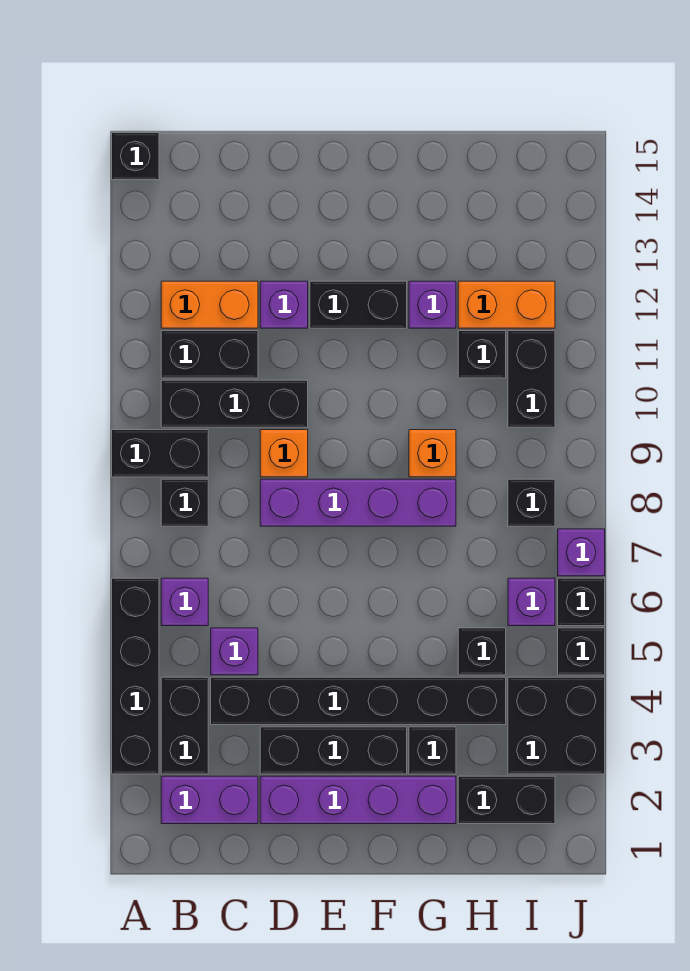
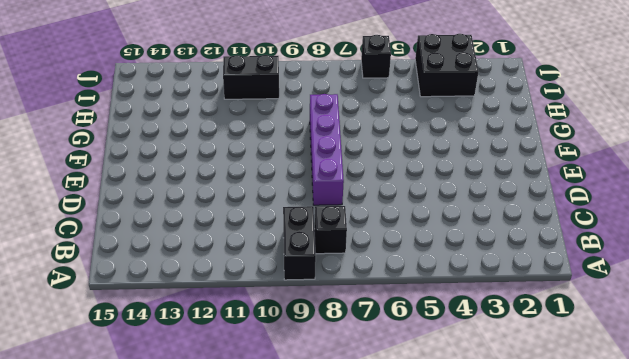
none -> black brick A3:A6 level 1
none -> black brick A15 level 1
none -> purple brick B2:C2 level 1
none -> black brick B3:B4 level 1

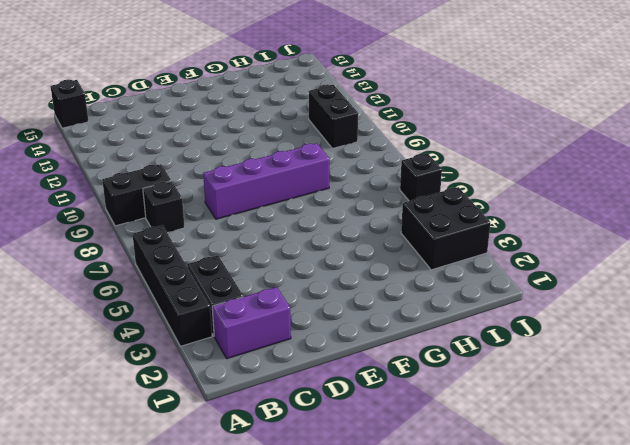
none -> purple brick B6 level 1
none -> black brick B10:D10 level 1
none -> black brick B11:C11 level 1
none -> orange brick B12:C12 level 1

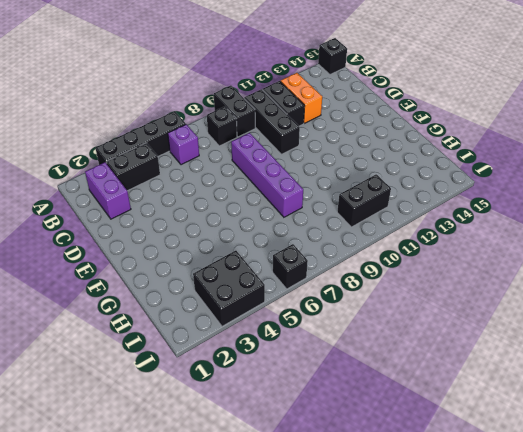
none -> black brick C4:H4 level 1
none -> purple brick C5 level 1
none -> purple brick D2:G2 level 1
none -> black brick D3:F3 level 1

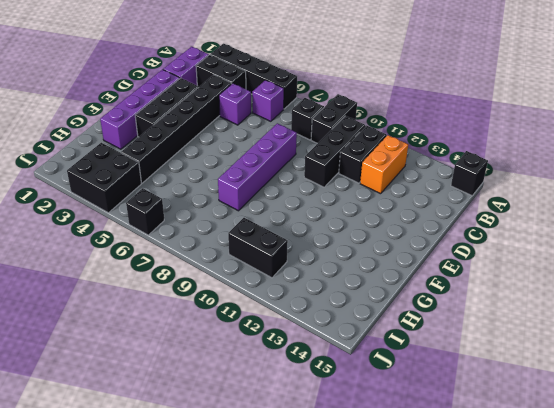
none -> orange brick D9 level 1
none -> purple brick D12 level 1
none -> black brick E12:F12 level 1
none -> black brick G3 level 1

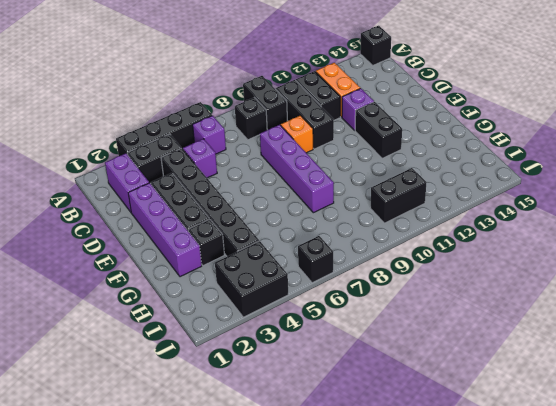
none -> orange brick G9 level 1
none -> purple brick G12 level 1
none -> black brick H2:I2 level 1
none -> black brick H5 level 1

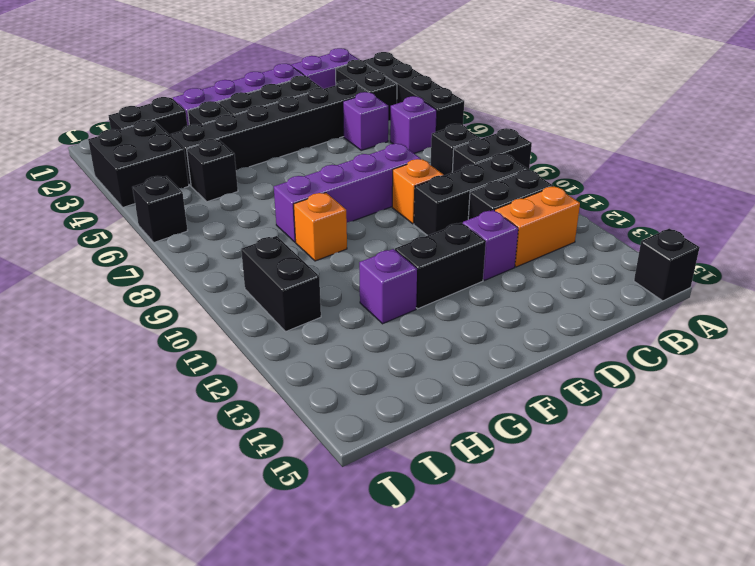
none -> black brick H11 level 1
none -> orange brick H12:I12 level 1
none -> purple brick I6 level 1
none -> black brick I8 level 1

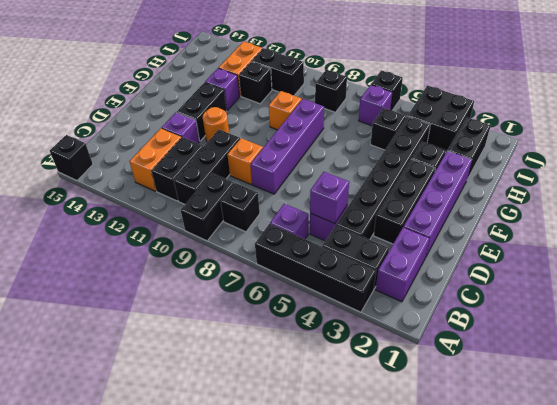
purple brick C5 level 2 -> purple brick J7 level 1
orange round brick E11 level 1 -> none
none -> black brick J5 level 1

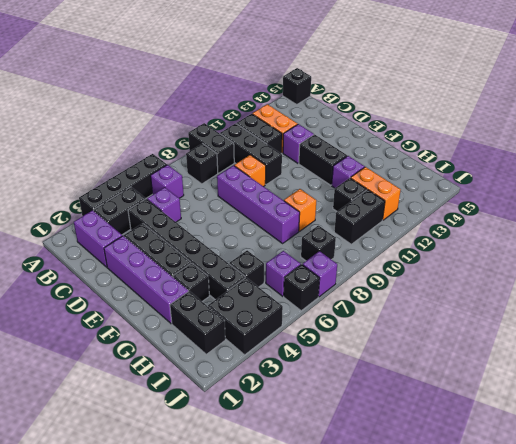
none -> black brick J5 level 1

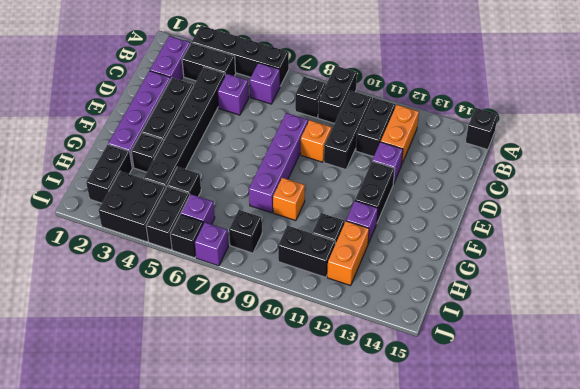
black brick I5:J5 level 1 -> black brick J5 level 1

